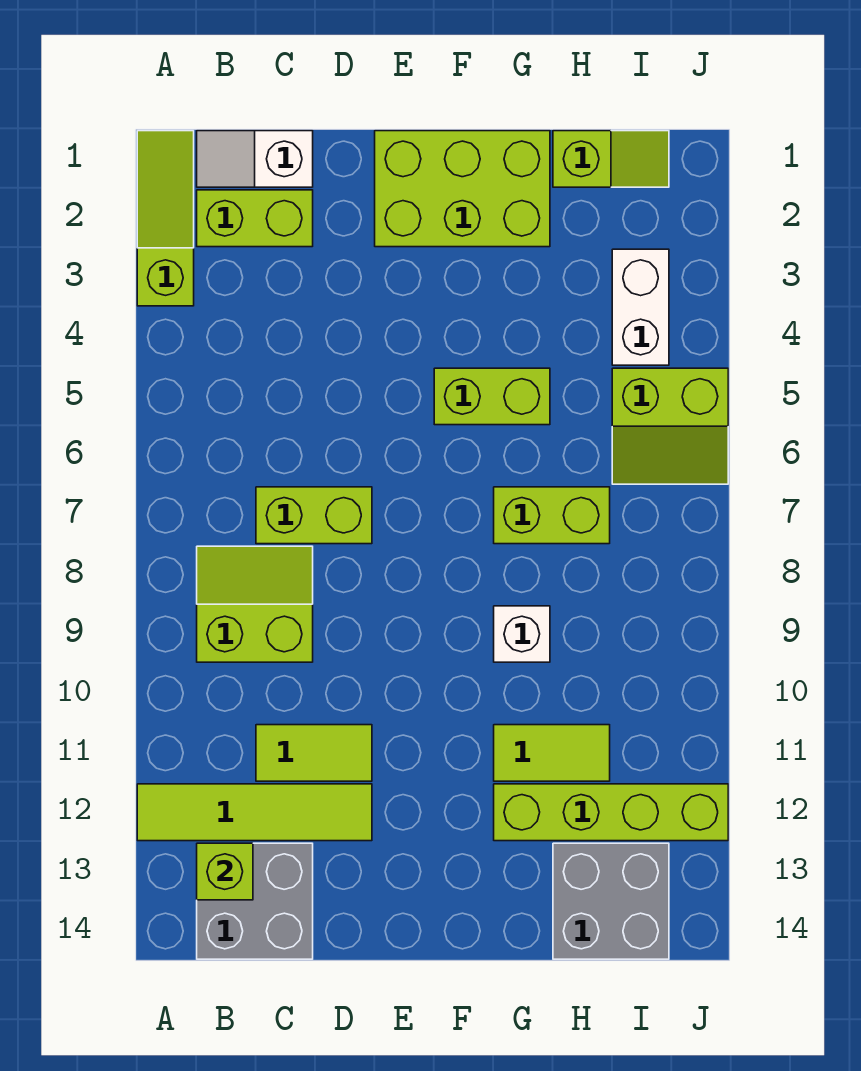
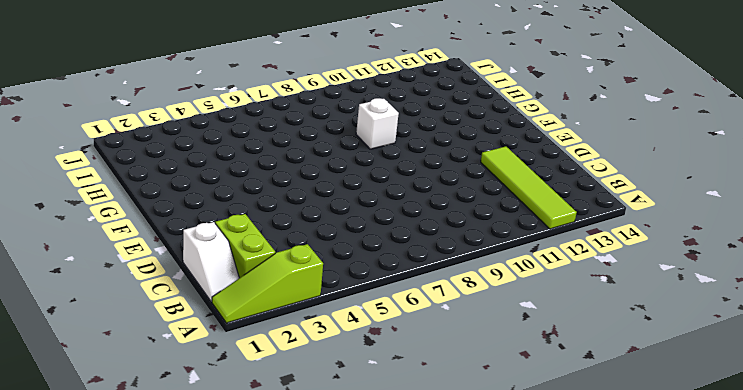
none -> lime slope B8:C9 level 1 top 9
none -> grey brick B13:C14 level 1
none -> lime brick C7:D7 level 1

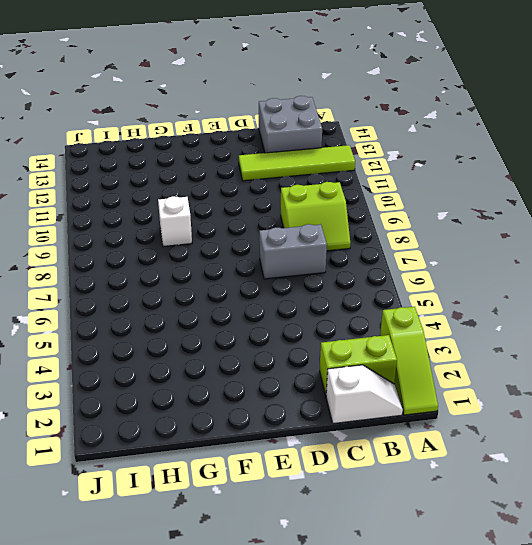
grey brick C7:D7 level 1 -> lime brick C7:D7 level 1
none -> lime tile C11:D11 level 1
none -> lime brick E1:G2 level 1
none -> lime brick F5:G5 level 1

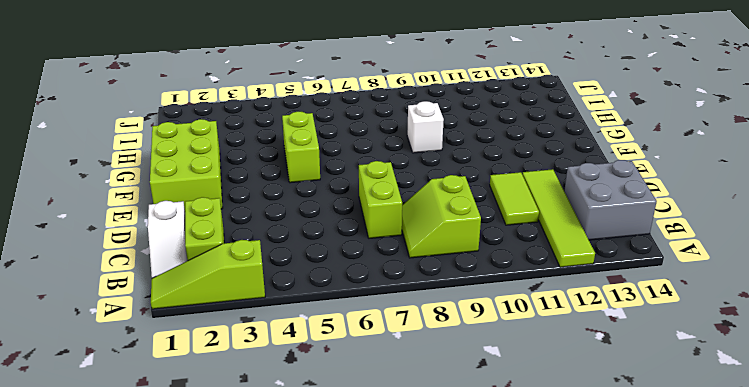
none -> lime brick G7:H7 level 1
none -> lime tile G11:H11 level 1
none -> lime brick G12:J12 level 1

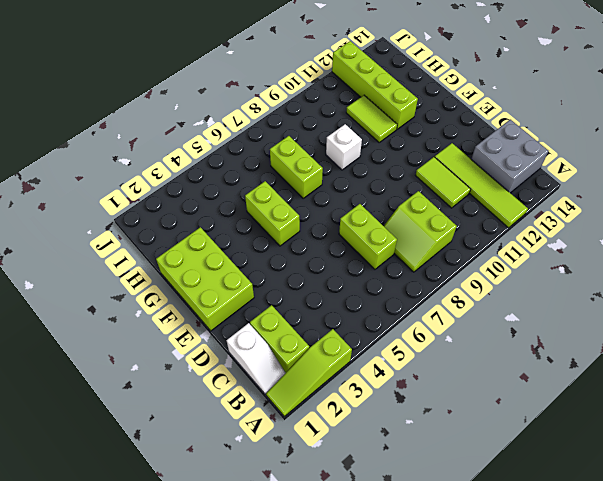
none -> lime slope H1:I1 level 1 top H
none -> grey brick H13:I14 level 1
none -> white brick I3:I4 level 1

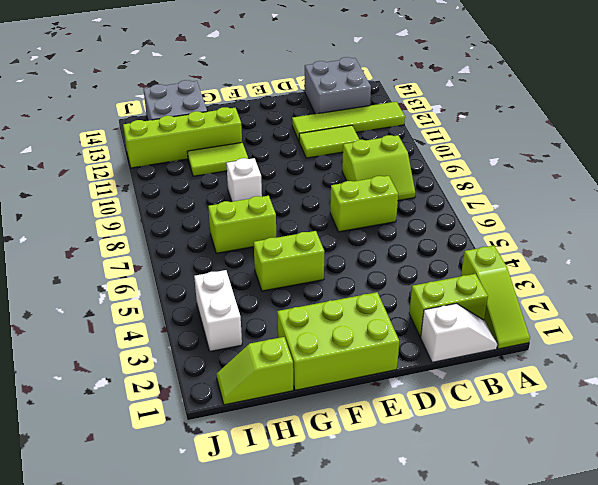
none -> lime slope I5:J6 level 1 top 5
none -> lime brick B13 level 2

